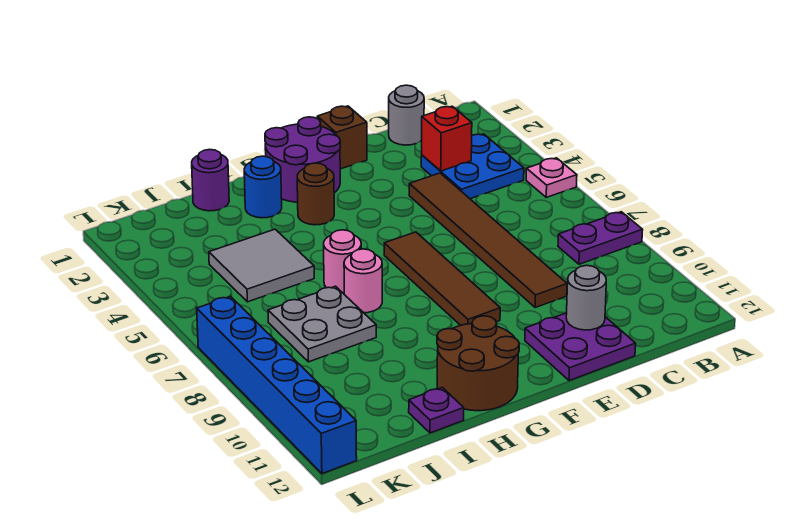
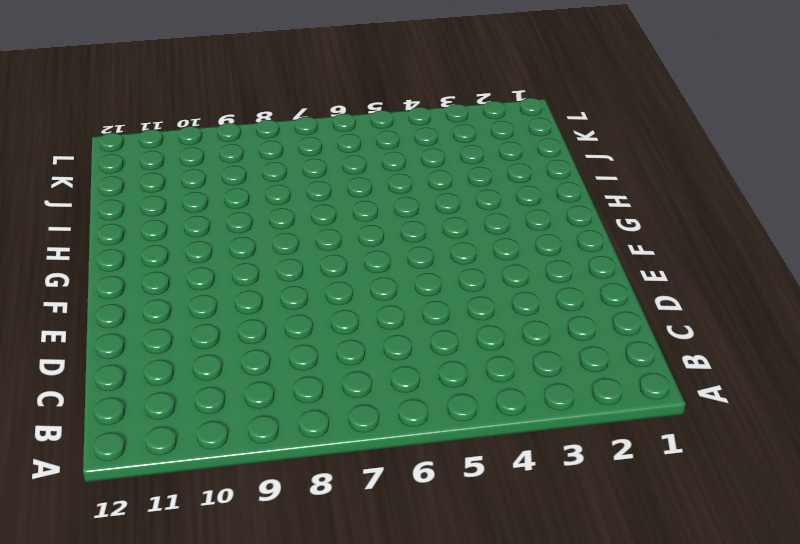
none -> pink plate A5 level 1
none -> purple plate A8:B8 level 1
none -> blue plate B3:C4 level 1

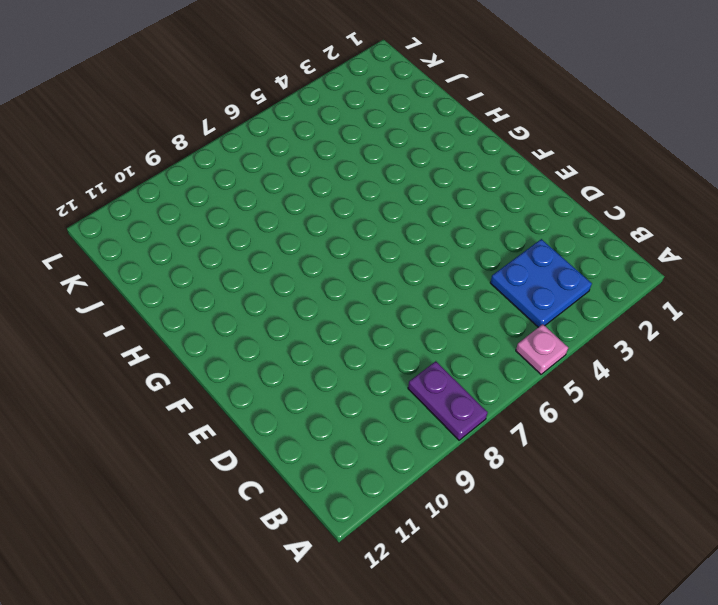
none -> grey round brick C1 level 1
none -> brown tile D4:D9 level 1
none -> purple plate D11:E12 level 1

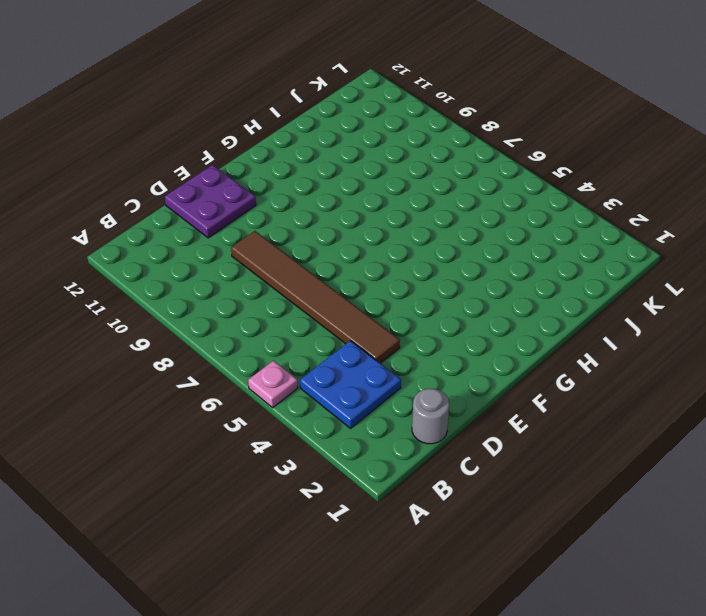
none -> purple plate A8:B8 level 1
none -> brown brick E1 level 1
none -> purple round brick F1:G2 level 1

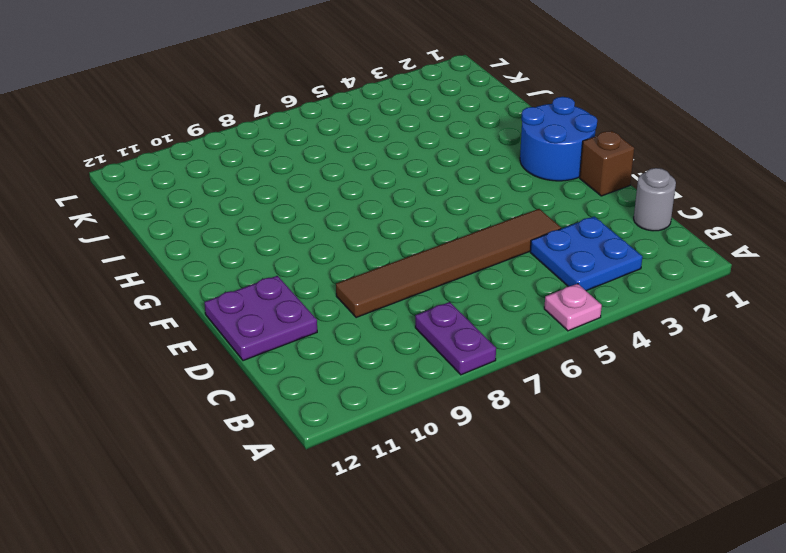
blue round brick F1:G2 level 1 -> purple round brick F1:G2 level 1
none -> brown tile F6:F9 level 1
none -> brown round brick G3 level 1
none -> brown round brick G11:H12 level 1

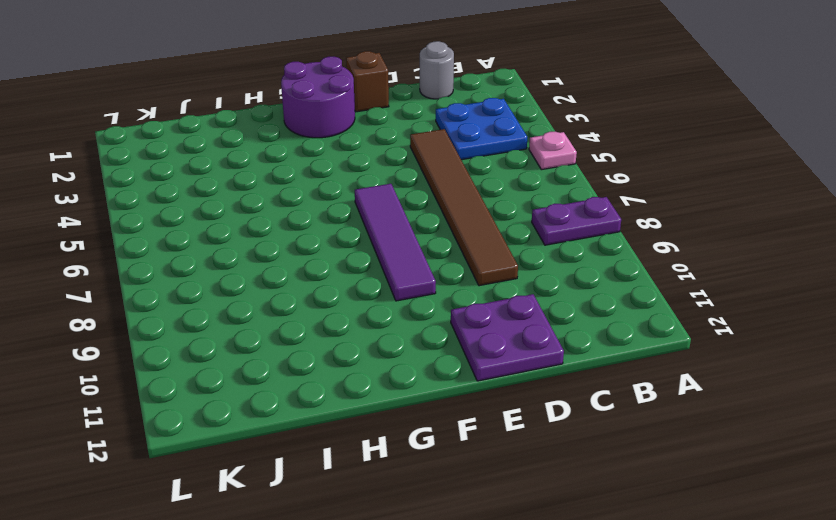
purple tile F6:F9 level 1 -> brown tile F6:F9 level 1
none -> brown round brick G3 level 1
none -> brown round brick G11:H12 level 1
none -> blue round brick H2 level 1

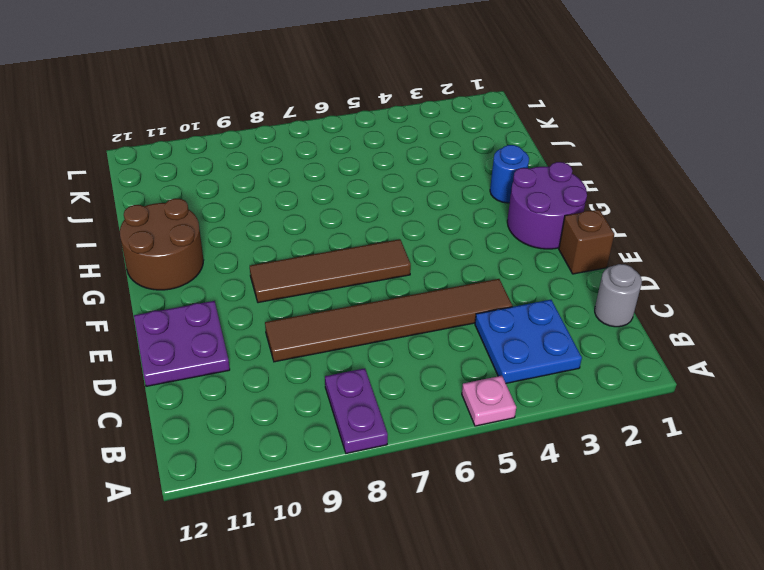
none -> brown round brick G3 level 1
none -> pink round brick H6 level 1
none -> pink round brick H7 level 1

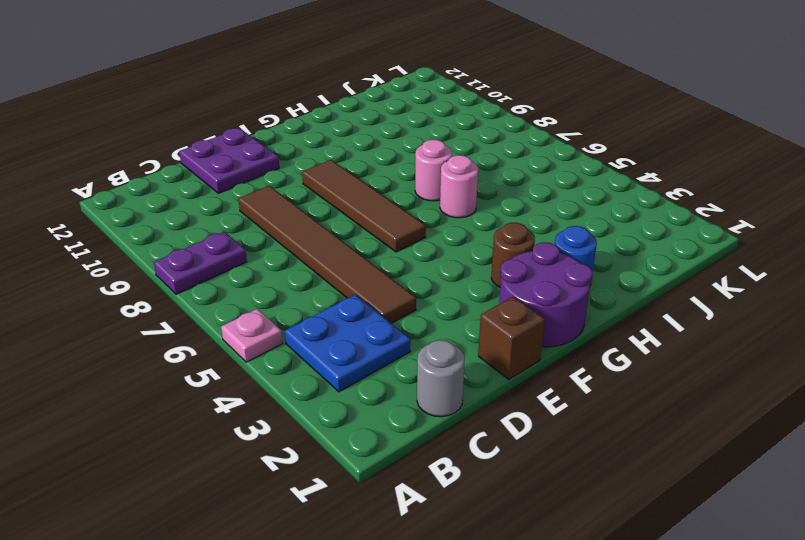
none -> brown round brick G11:H12 level 1
none -> purple round brick I1 level 1
none -> grey tile I4:J5 level 1

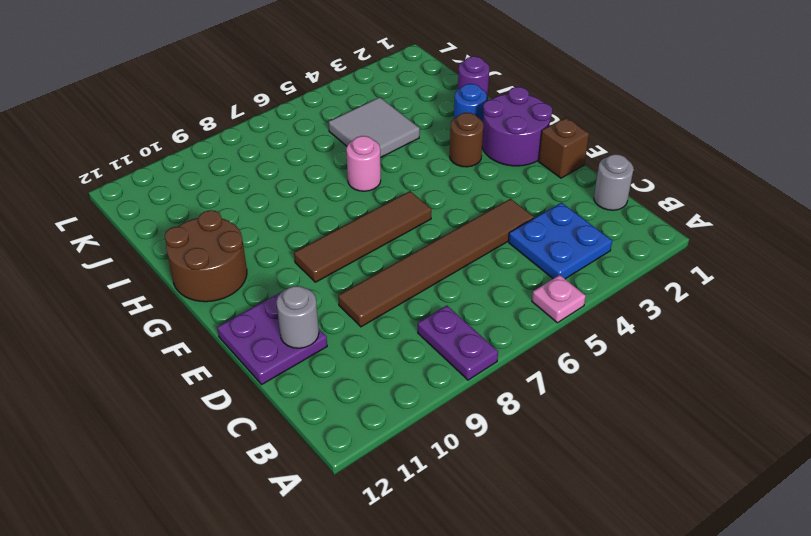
none -> pink round brick H7 level 1
none -> grey plate I7:J8 level 1
none -> purple plate I12 level 1

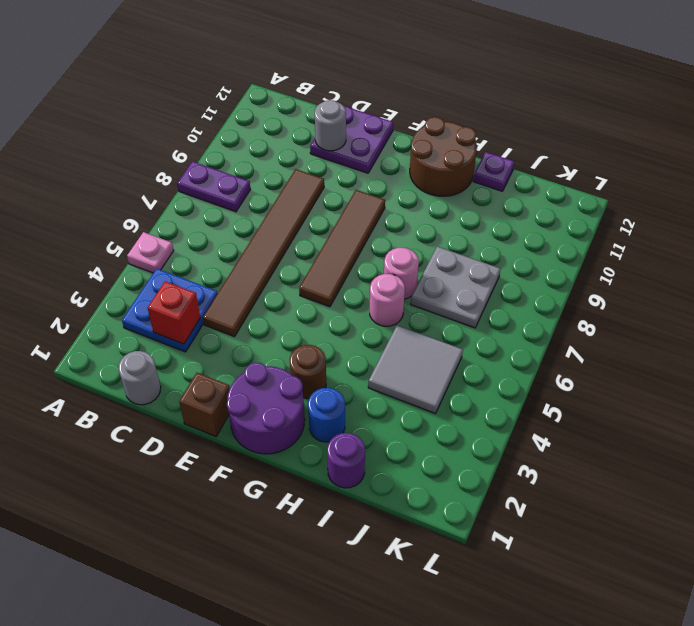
none -> blue brick L7:L12 level 1

